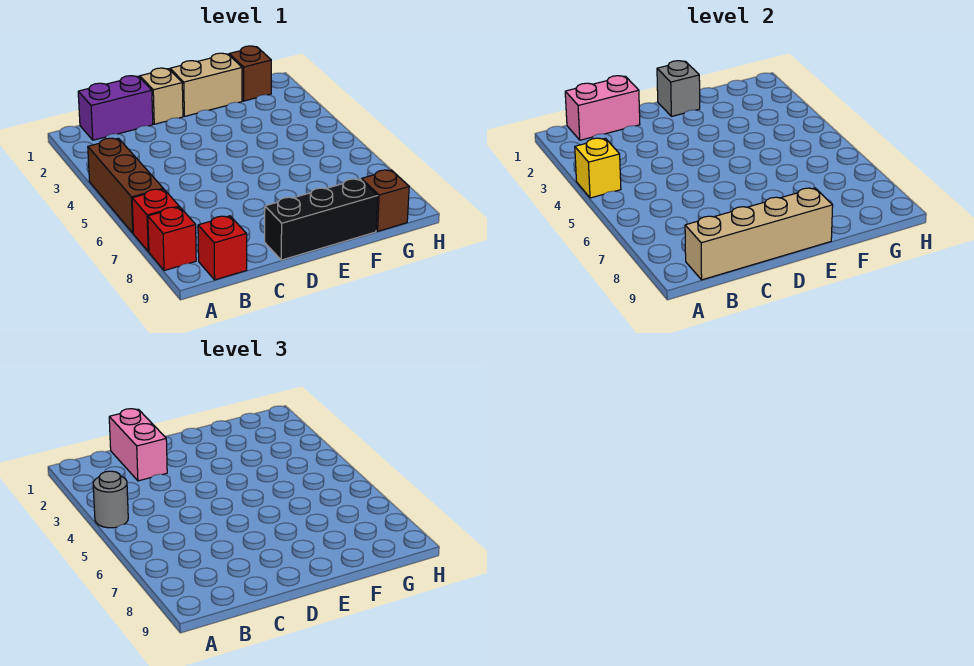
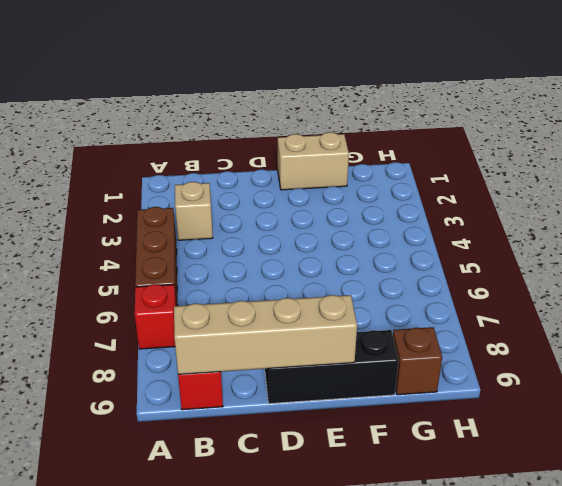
tan brick B3 level 1 -> tan brick D1 level 1
none -> red brick A8 level 1
none -> purple brick B1:C1 level 1
none -> brown brick G1 level 1

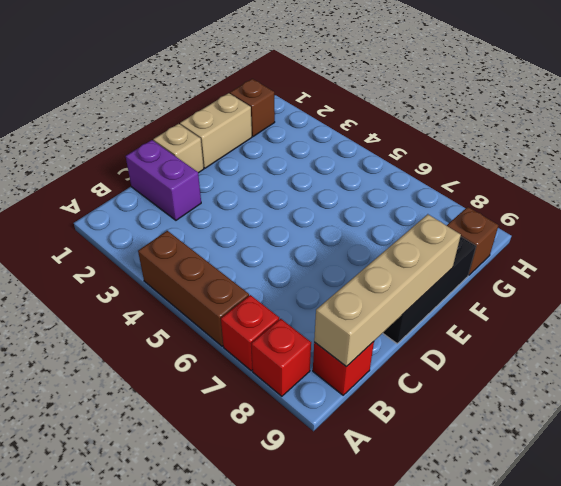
purple brick C1:C2 level 1 -> purple brick B1:C1 level 1
none -> yellow brick A4 level 2
none -> pink brick B1:C1 level 2
none -> grey brick E1 level 2

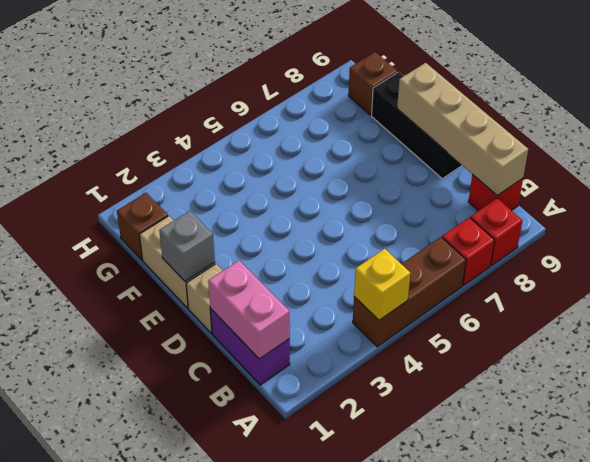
none -> grey round brick A4 level 3
none -> pink brick C1:C2 level 3

